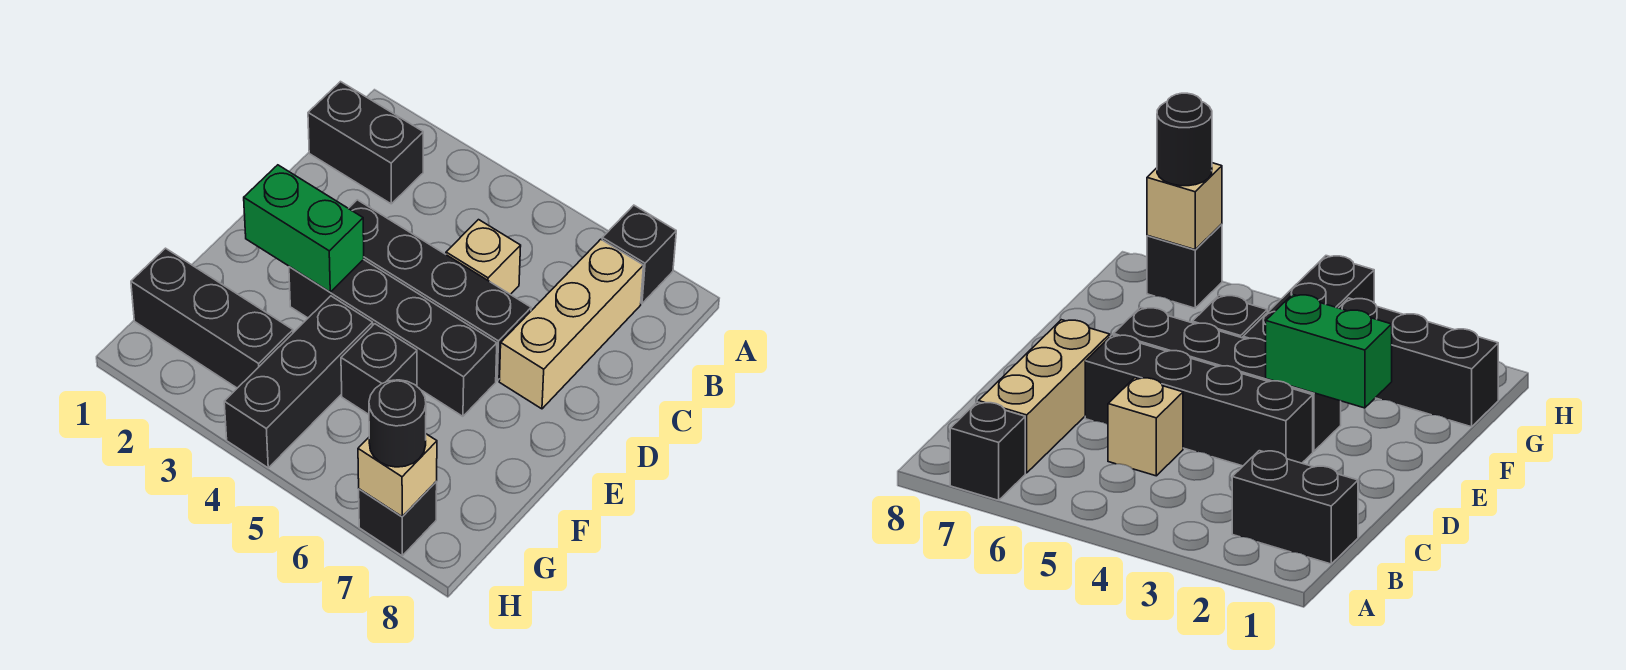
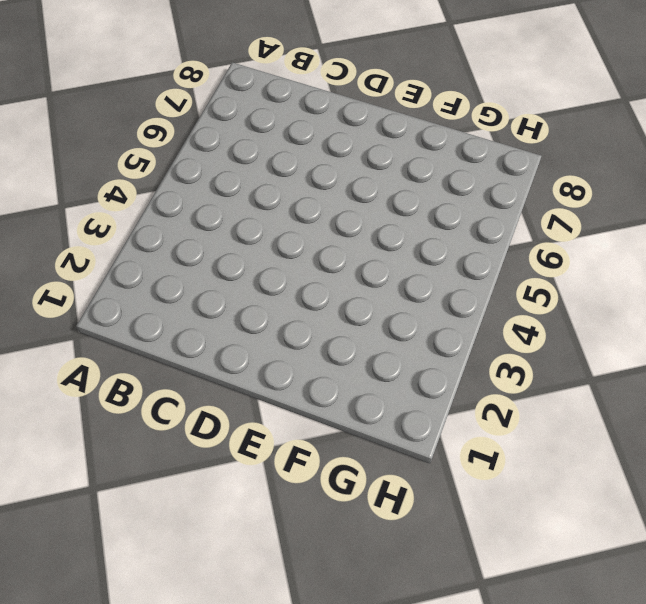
none -> black brick A7 level 1
none -> black brick B1:B2 level 1
none -> tan brick B7:D7 level 1

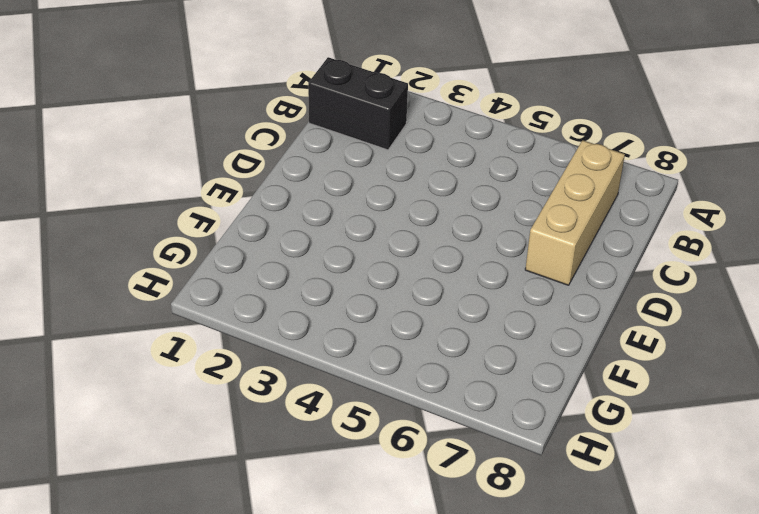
none -> black brick A7 level 1
none -> tan brick C5 level 1
none -> black brick D3:D6 level 1

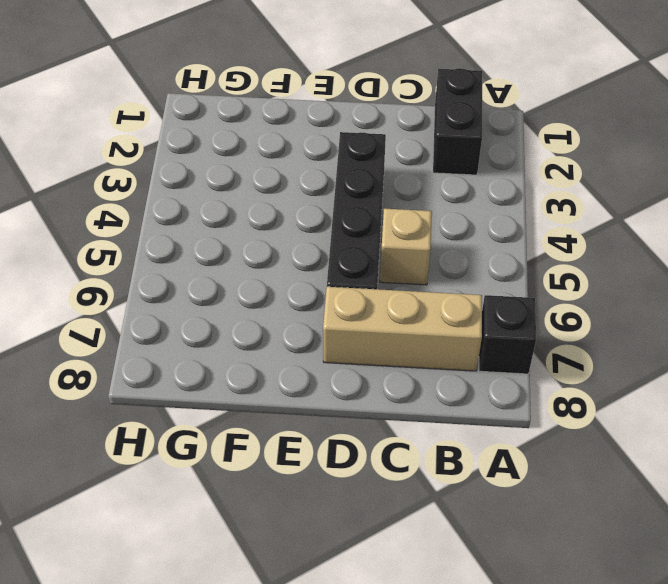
none -> black brick E3:E6 level 1
none -> black brick F4:H4 level 1
none -> black brick F5 level 1

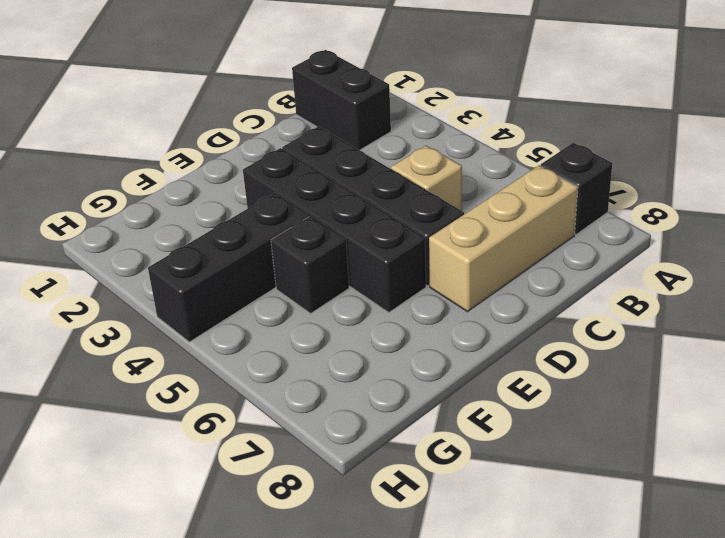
none -> black brick G1:G3 level 1
none -> black brick H7 level 1
none -> green brick E2:E3 level 2

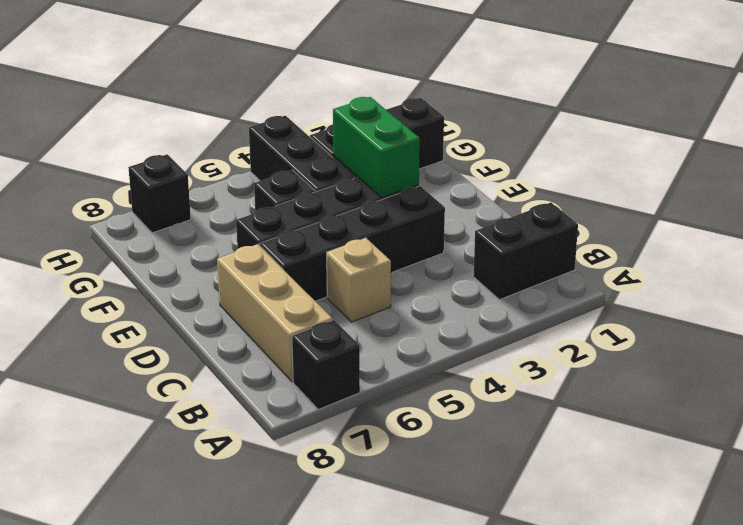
green brick E3:F3 level 2 -> green brick E2:E3 level 2
none -> tan brick H7 level 2
none -> black round brick H7 level 3

